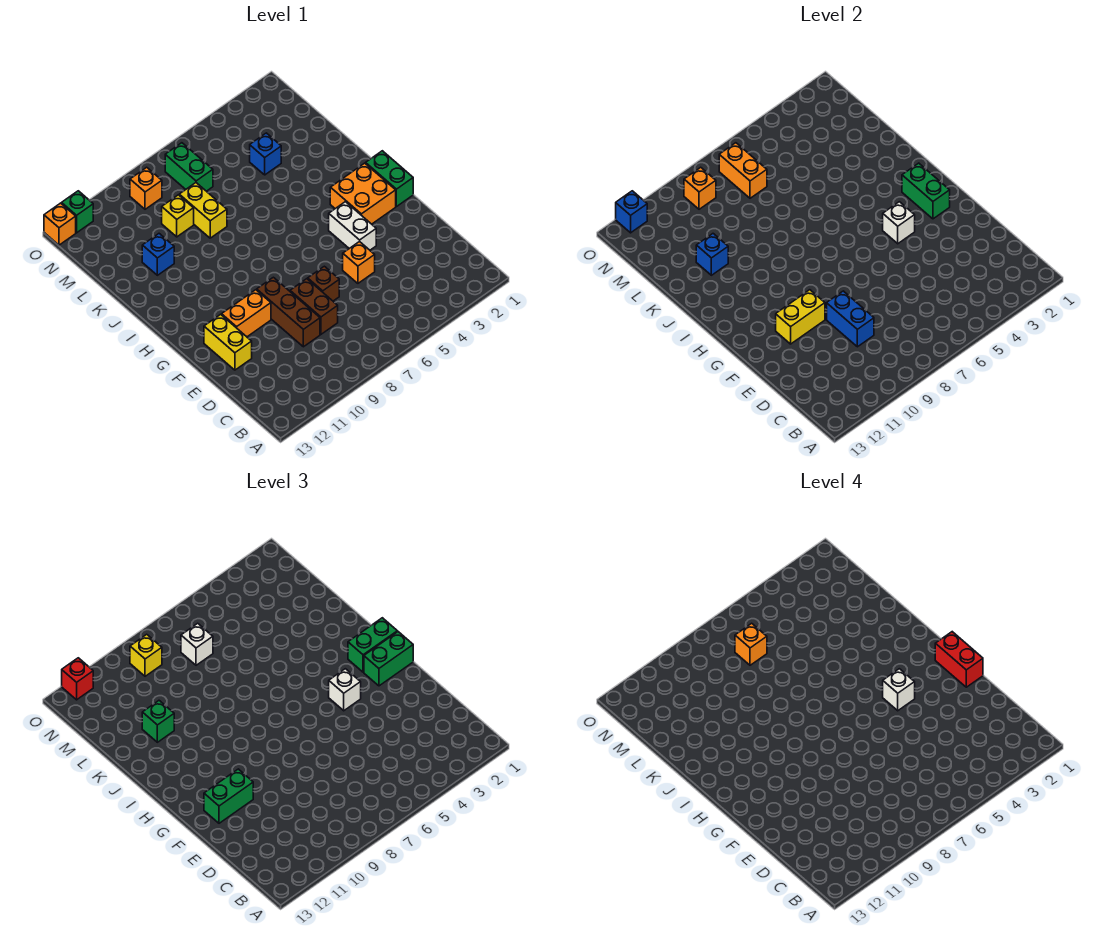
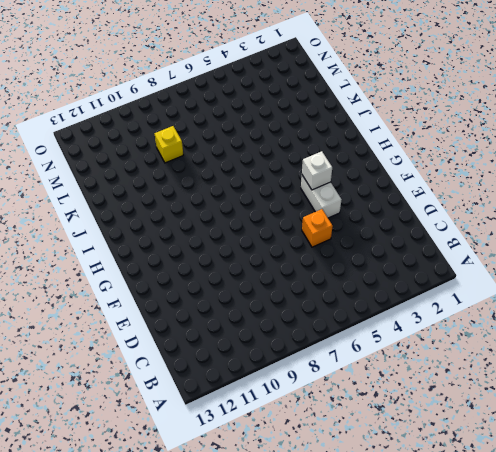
none -> brown brick D8:E8 level 1
none -> brown brick D9:F9 level 1
none -> brown brick E7 level 1
none -> yellow brick E12:F12 level 1

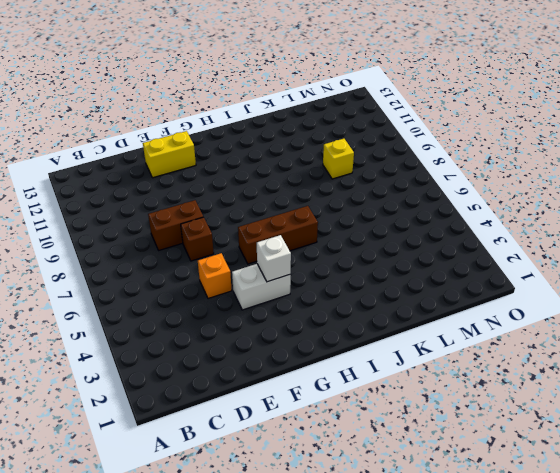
brown brick G6:I6 level 1 -> brown brick D9:F9 level 1
none -> orange brick F10:F11 level 1
none -> green brick G1:H1 level 1
none -> orange brick G2:H3 level 1
none -> yellow brick K8:L8 level 1

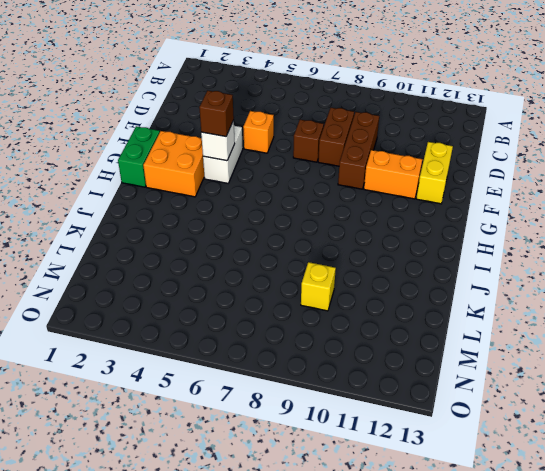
brown brick G4 level 3 -> white brick G4 level 3
none -> yellow brick K8:L8 level 1
none -> blue brick K11 level 1
none -> blue brick L4 level 1
none -> green brick M7:N7 level 1

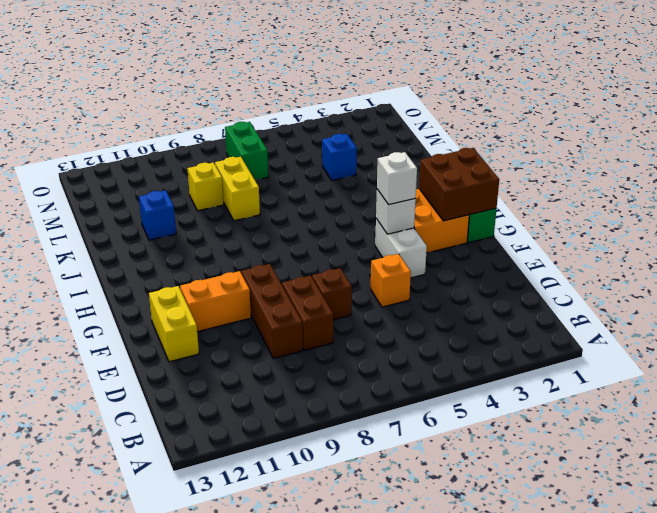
brown brick G1:H2 level 2 -> green brick G2:H2 level 2
none -> orange brick N9 level 1
none -> green brick O12 level 1
none -> orange brick O13 level 1
none -> blue brick D9:E9 level 2

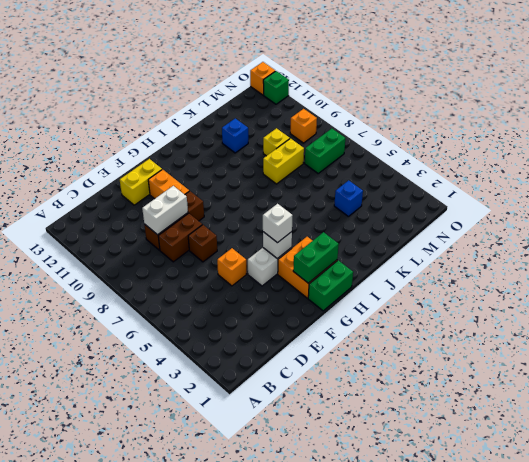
white brick D9:E9 level 2 -> blue brick D9:E9 level 2
none -> yellow brick F10:F11 level 2
none -> blue brick K11 level 2
none -> orange brick M7:N7 level 2
none -> orange brick N9 level 2

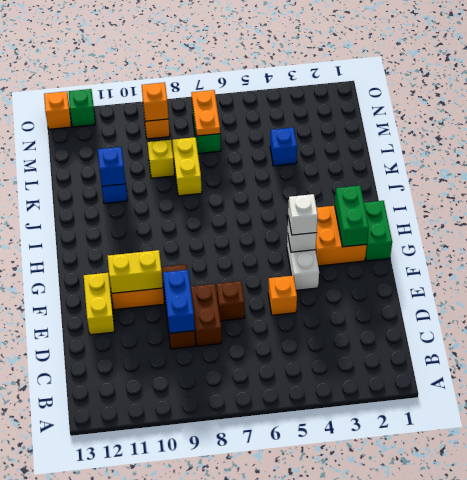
orange plate M7:N7 level 2 -> orange brick M7:N7 level 2
none -> blue brick O12 level 2
none -> green brick F11:F12 level 3
none -> green brick G1:G2 level 3
none -> green brick H1:H2 level 3

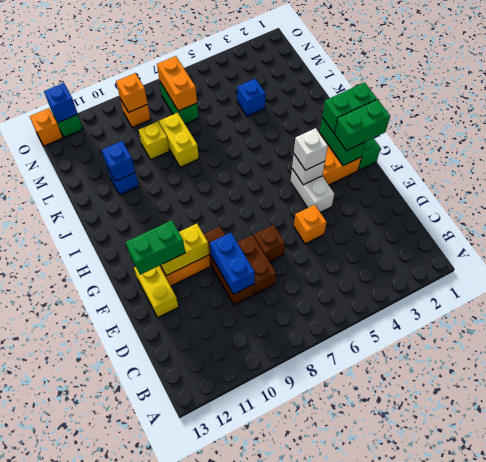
none -> green brick K11 level 3
none -> white brick M7 level 3
none -> yellow brick N9 level 3
none -> red brick O12 level 3

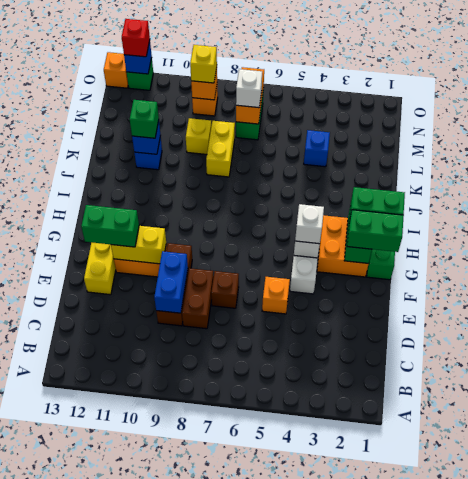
none -> red brick F1:G1 level 4
none -> white brick G4 level 4
none -> orange brick M7 level 4

